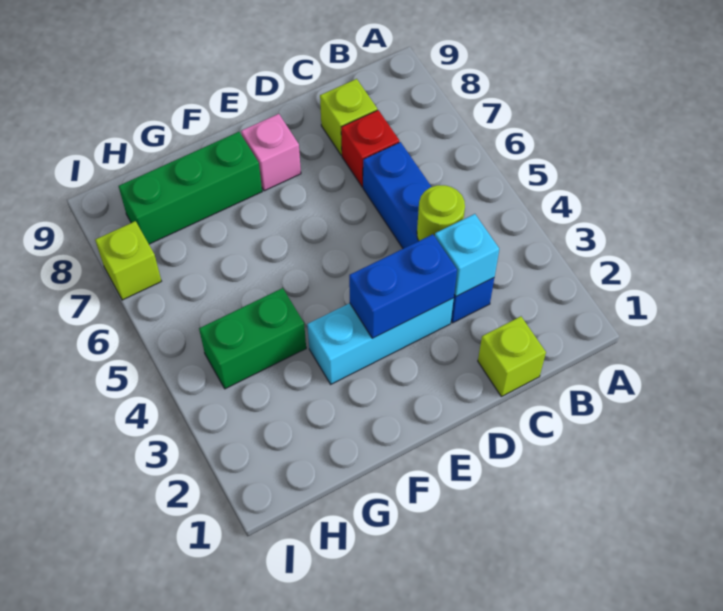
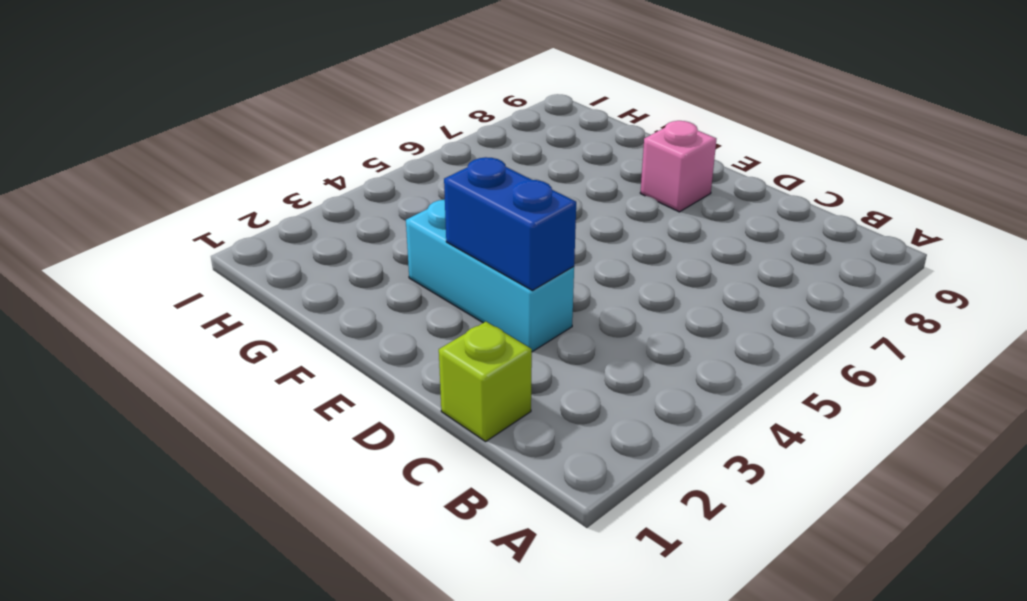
none -> blue brick C3:C6 level 1
none -> red brick C7 level 1
none -> lime brick C8 level 1

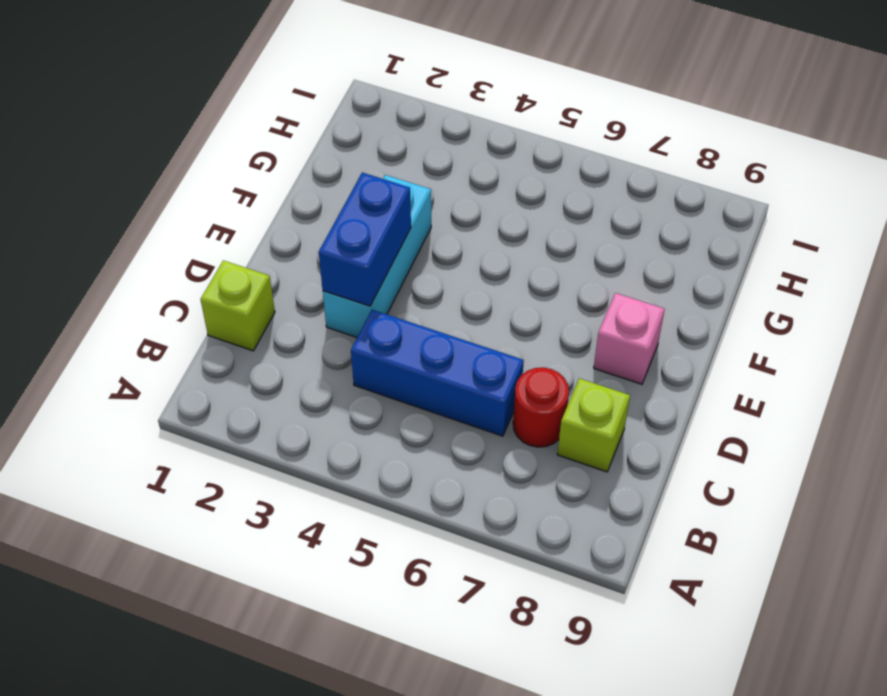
blue brick C4:C6 level 1 -> blue brick C3:C6 level 1
red round brick C7 level 1 -> red brick C7 level 1
none -> green brick F8:H8 level 1
none -> green brick G4:H4 level 1
none -> lime brick I7 level 1

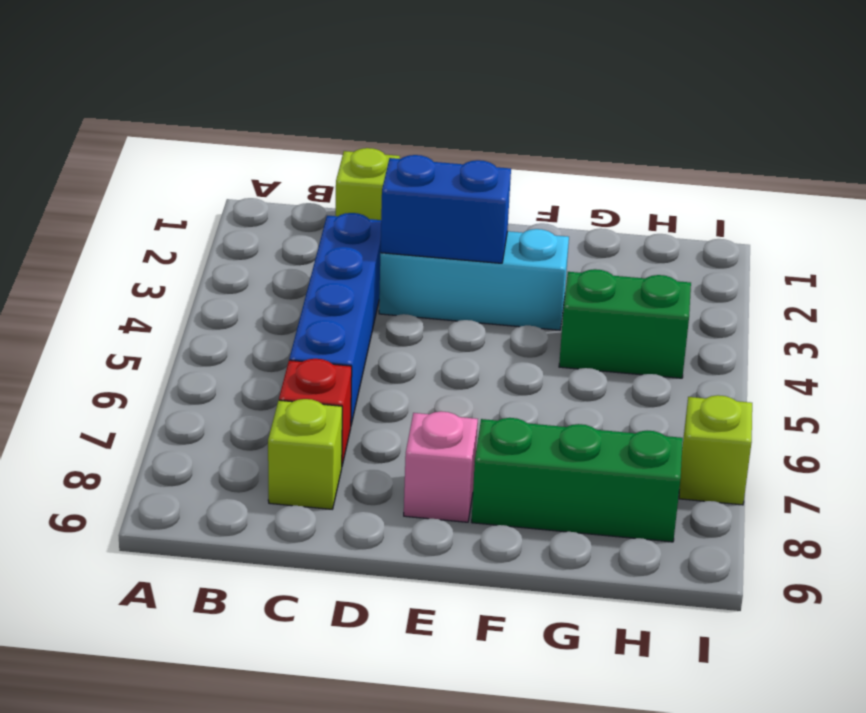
none -> cyan brick C3 level 2
none -> lime round brick C4 level 2

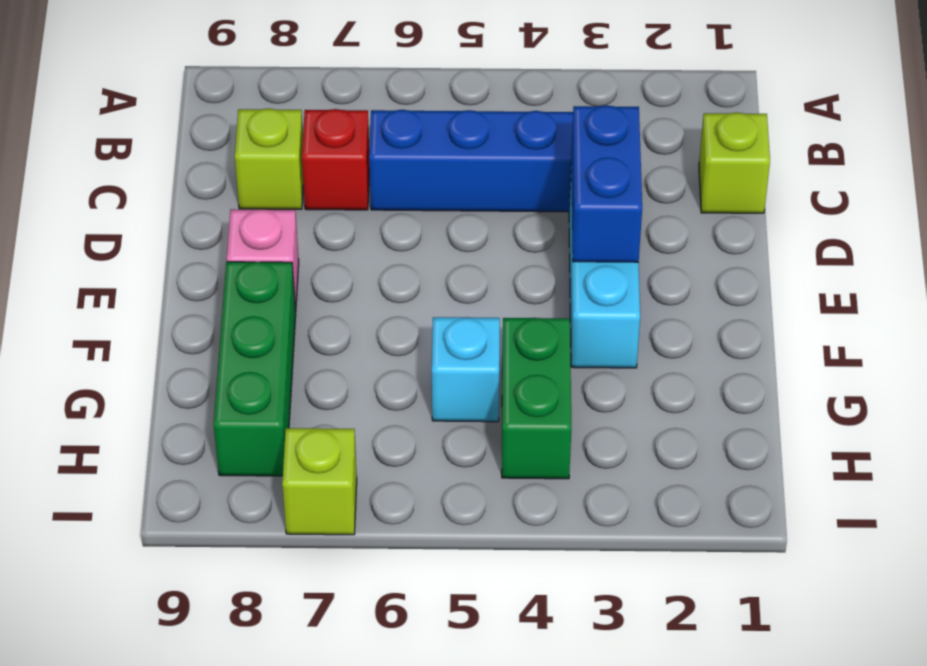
cyan brick G5 level 1 -> cyan brick C3 level 2
none -> lime round brick C4 level 2

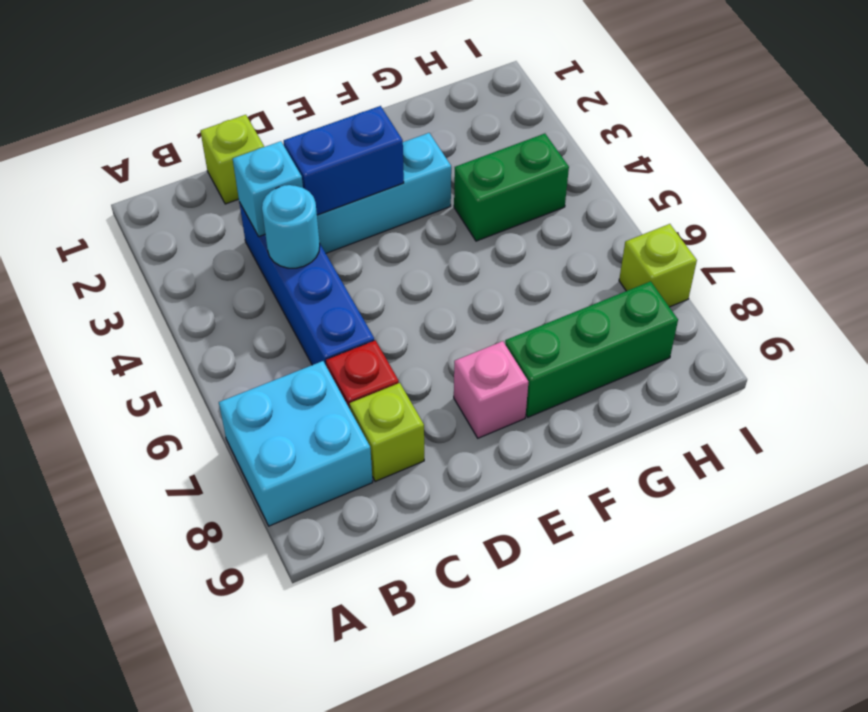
cyan brick A7:B8 level 1 -> none
cyan round brick C4 level 2 -> lime round brick C4 level 2

